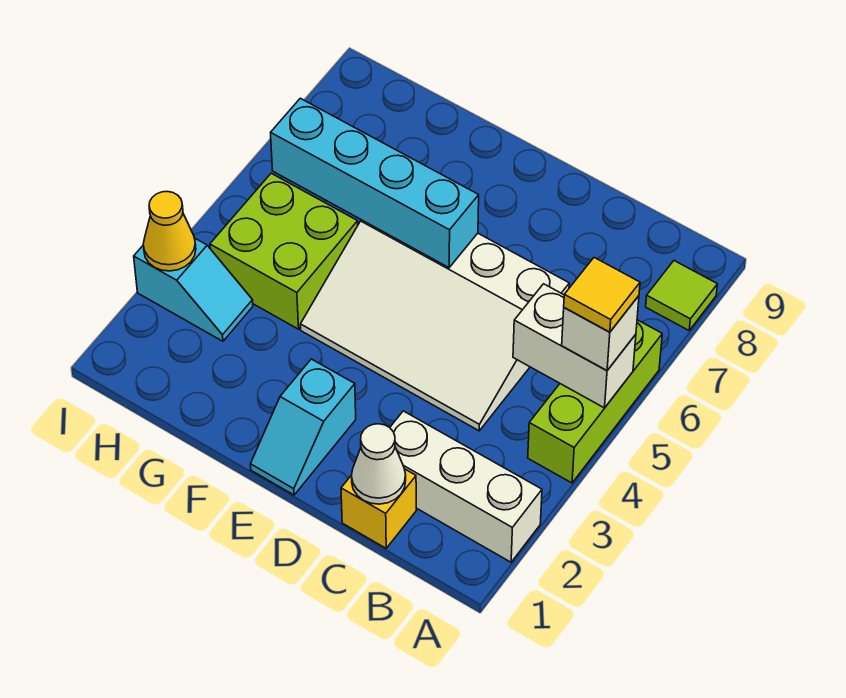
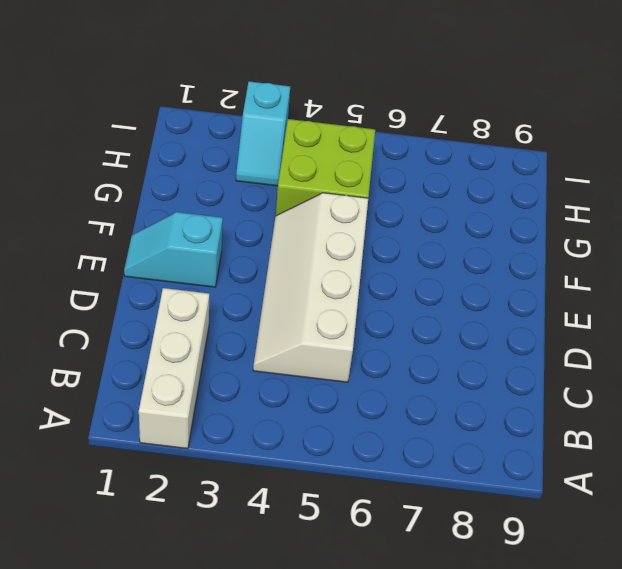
white slope C4:F5 level 1 top 5 -> white slope C4:F6 level 1 top 6
none -> lime brick A4:A6 level 1
none -> lime tile A8 level 1
none -> yellow brick C1 level 1

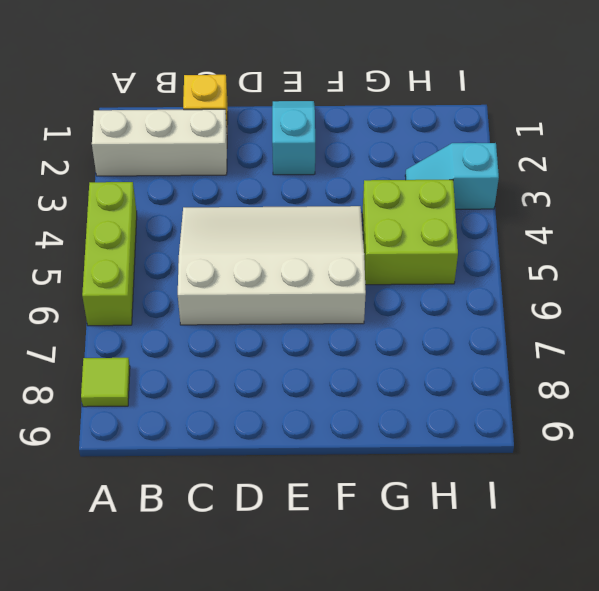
none -> white brick A5:B5 level 2
none -> white cone C1 level 2
none -> cyan brick E6:H6 level 2

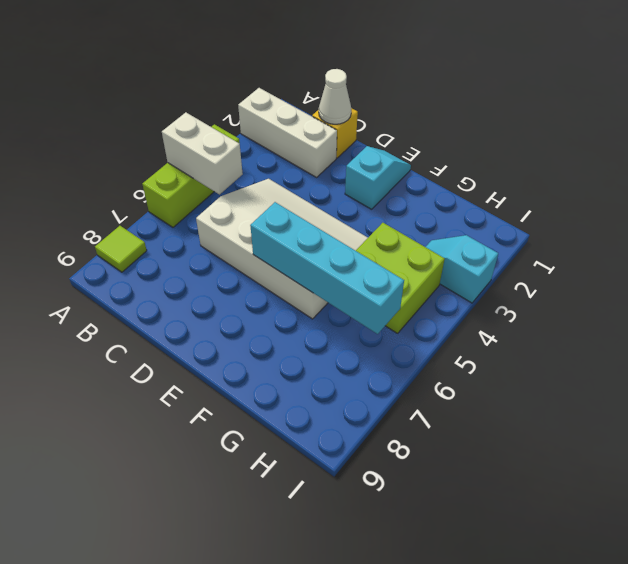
none -> yellow cone I3 level 2
none -> white brick A5 level 3
none -> yellow tile A5 level 4

